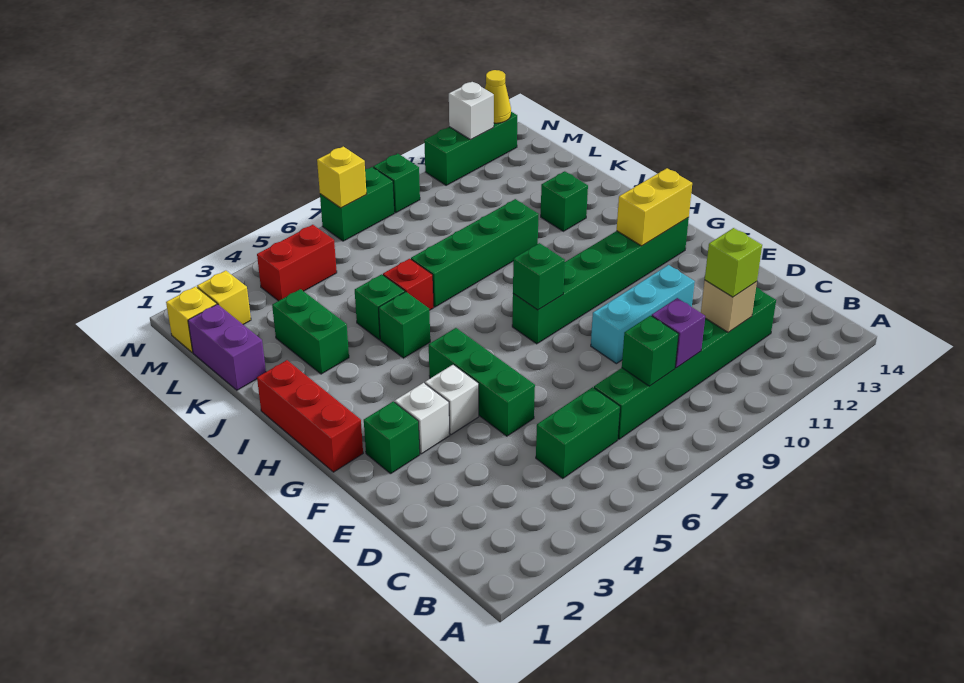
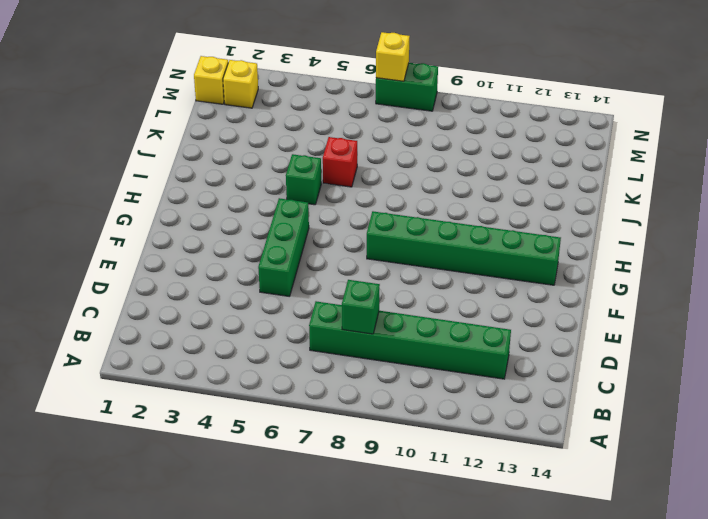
none -> green brick C5:C6 level 1
none -> cyan brick E9:E11 level 1
none -> green brick F2 level 1
none -> white brick F3 level 1

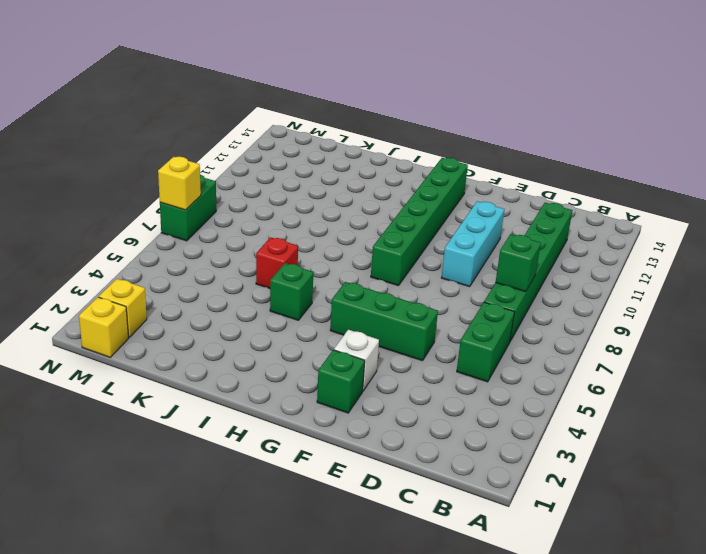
none -> white brick F4 level 1
none -> red brick G1:I1 level 1
none -> green brick J3:K3 level 1
none -> green brick J5 level 1

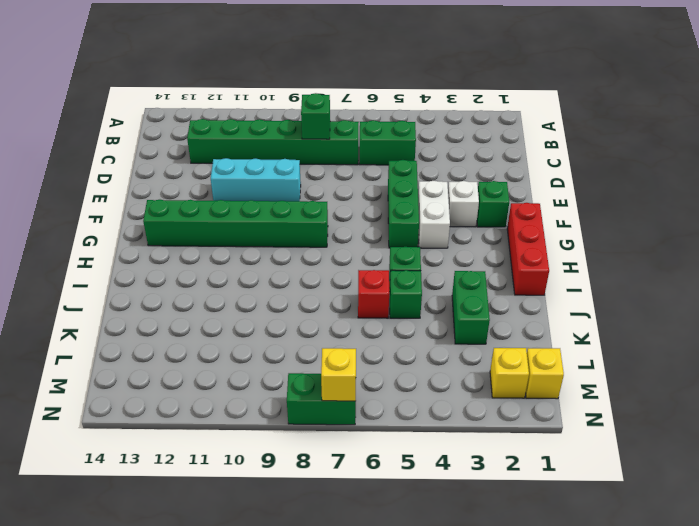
white brick F4:G4 level 1 -> white brick F4 level 1
none -> green brick J7:J10 level 1
none -> green brick J12 level 1
none -> purple brick K1:L1 level 1
none -> red brick M4:M5 level 1

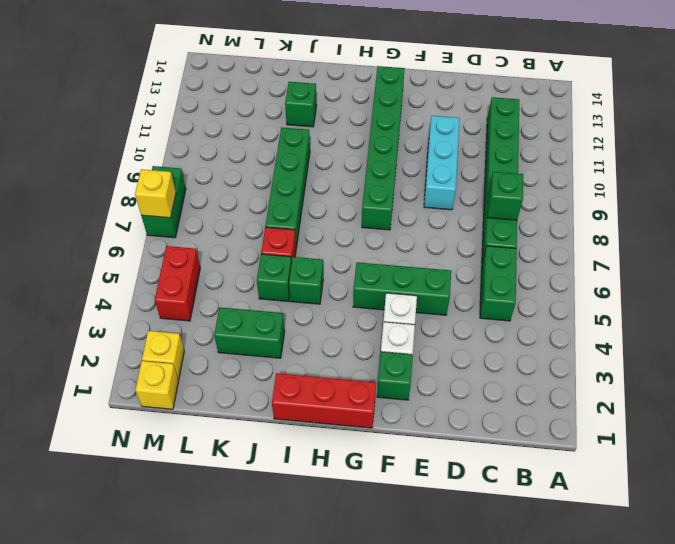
none -> purple brick K1:L1 level 1
none -> green brick N9 level 1
none -> green brick N11:N13 level 1
none -> purple brick C9 level 2

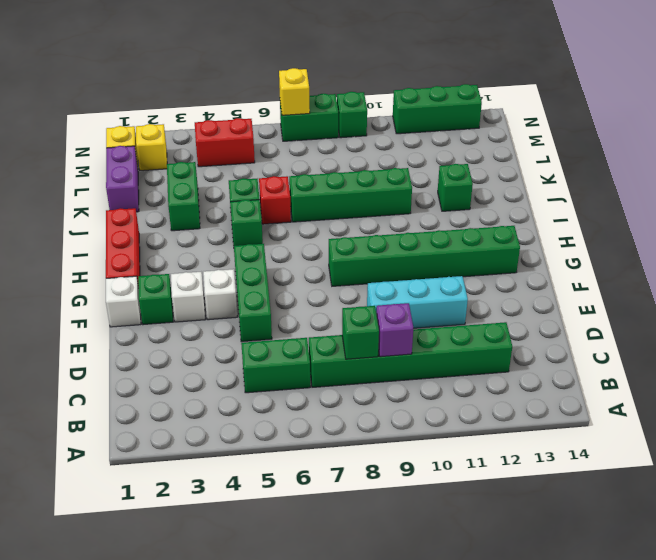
white brick F1 level 1 -> white brick N12 level 2
none -> tan brick C11 level 2
none -> green brick G8 level 2
none -> yellow brick G12:G13 level 2
none -> yellow cone N13 level 2

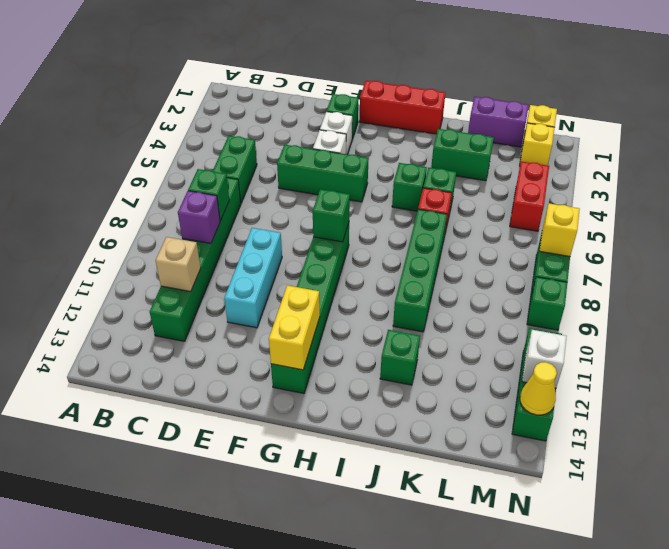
none -> lime brick C11 level 3

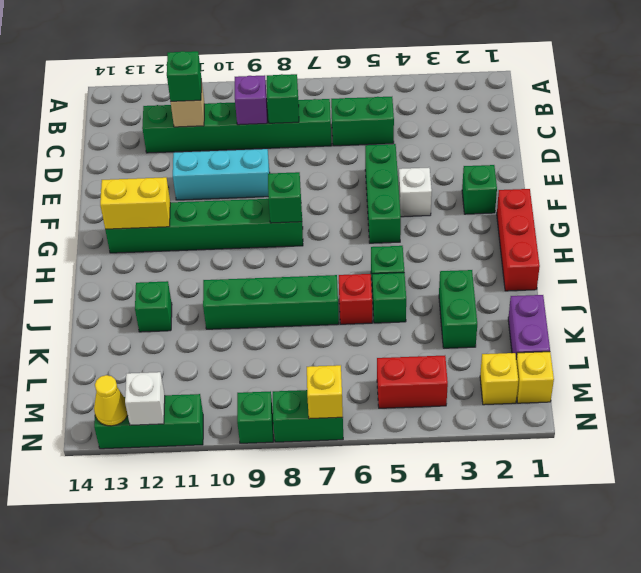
green brick C11 level 3 -> lime brick C11 level 3
none -> white brick F3 level 1

